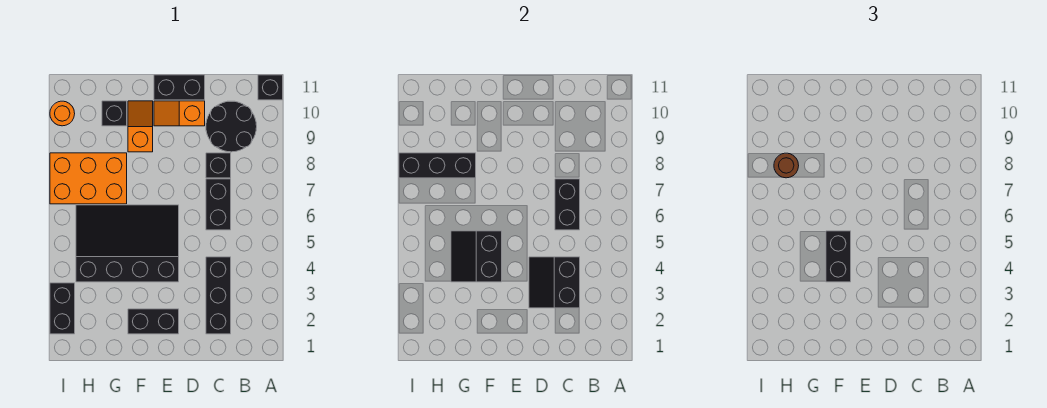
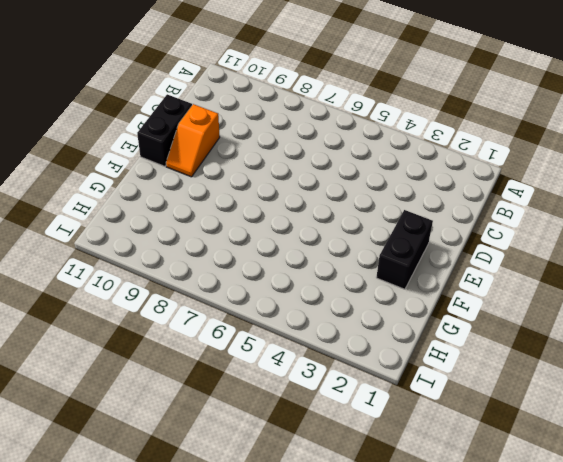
none -> black brick A11 level 1
none -> black round brick B9:C10 level 1
none -> black brick C2:C4 level 1

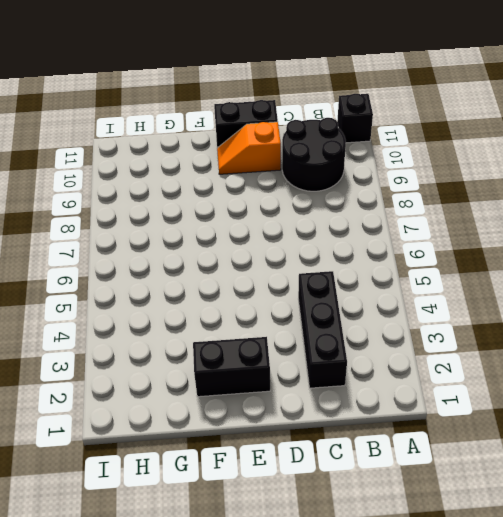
none -> black brick C6:C7 level 1
none -> black brick C8 level 1
none -> black slope E4:H6 level 1 top 4

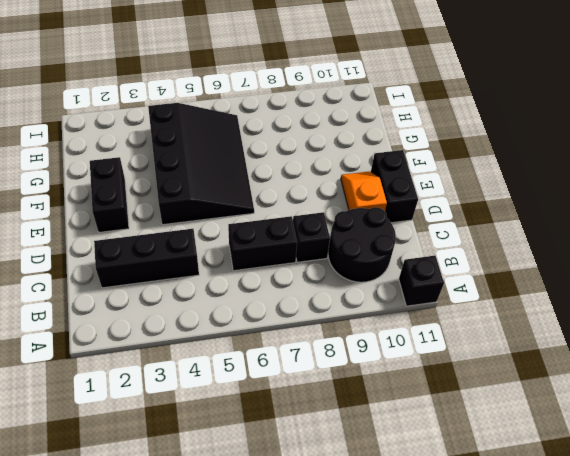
none -> orange slope F9:F10 level 1 top 9
none -> orange brick G7:I8 level 1
none -> black brick G10 level 1

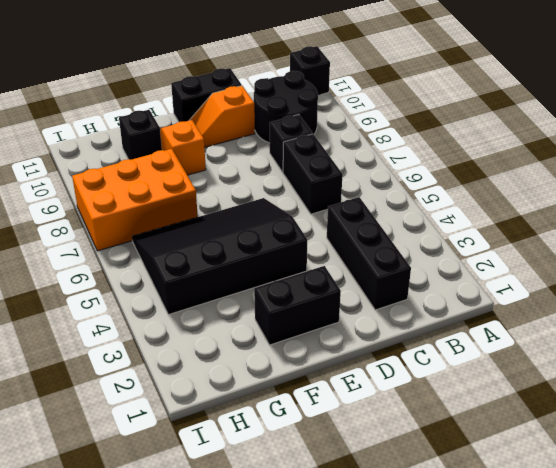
none -> black brick I2:I3 level 1
none -> orange round brick I10 level 1
none -> black slope C3:D4 level 2 top C

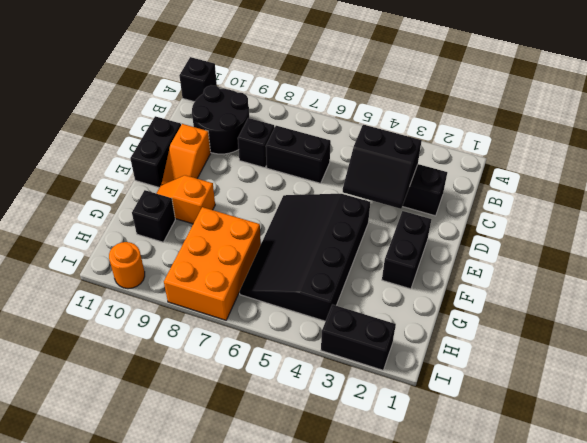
none -> black brick C6:C7 level 2
none -> black slope F4:G5 level 2 top F
none -> black brick G8:I8 level 2

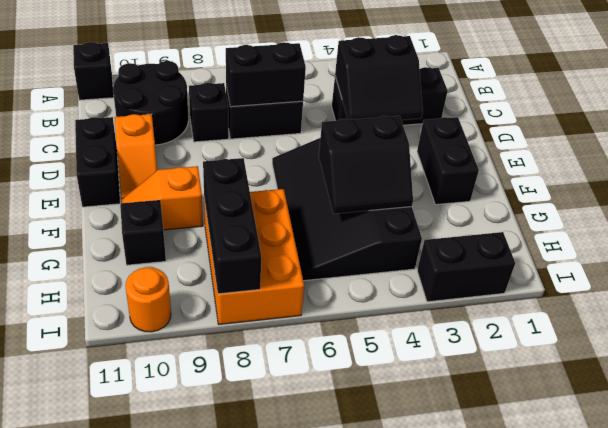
none -> black brick F4:F5 level 3
none -> brown round brick H8 level 3

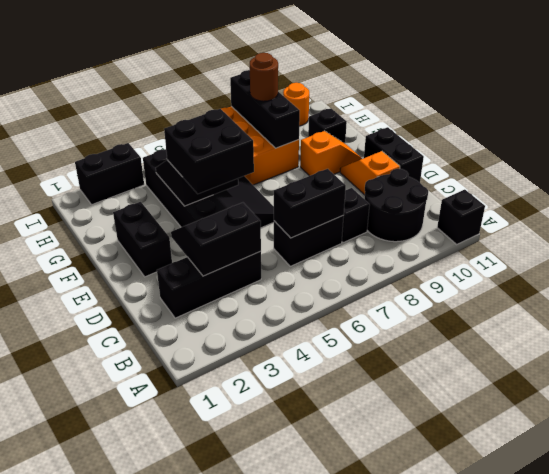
black brick E4:F5 level 3 -> black brick F4:F5 level 3

